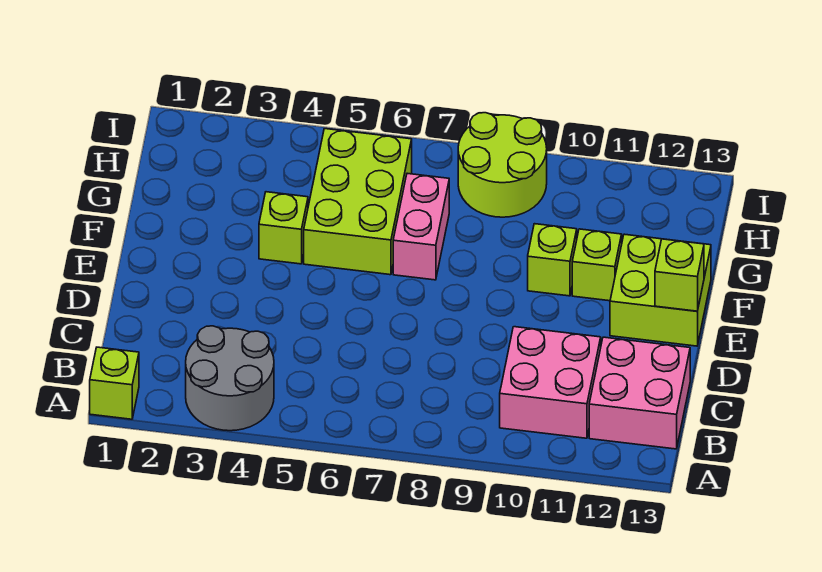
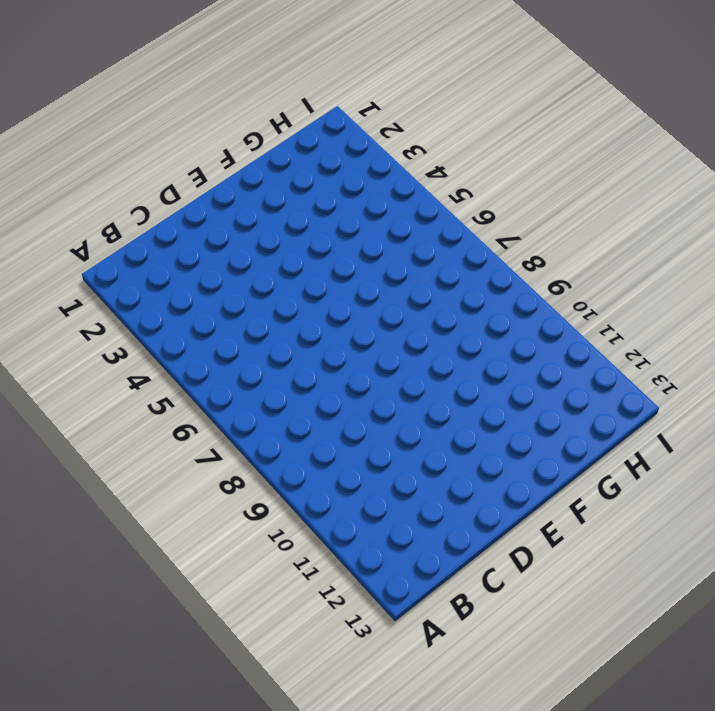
none -> lime brick A1 level 1
none -> grey round brick A3:B4 level 1
none -> pink brick B10:C11 level 1

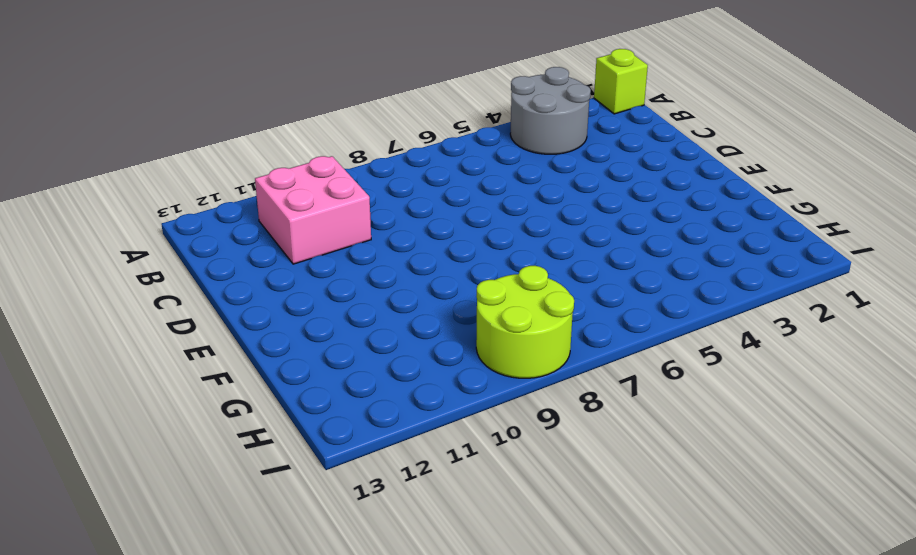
none -> pink brick B12:C13 level 1
none -> lime brick E12:F13 level 1
none -> lime brick F4 level 1

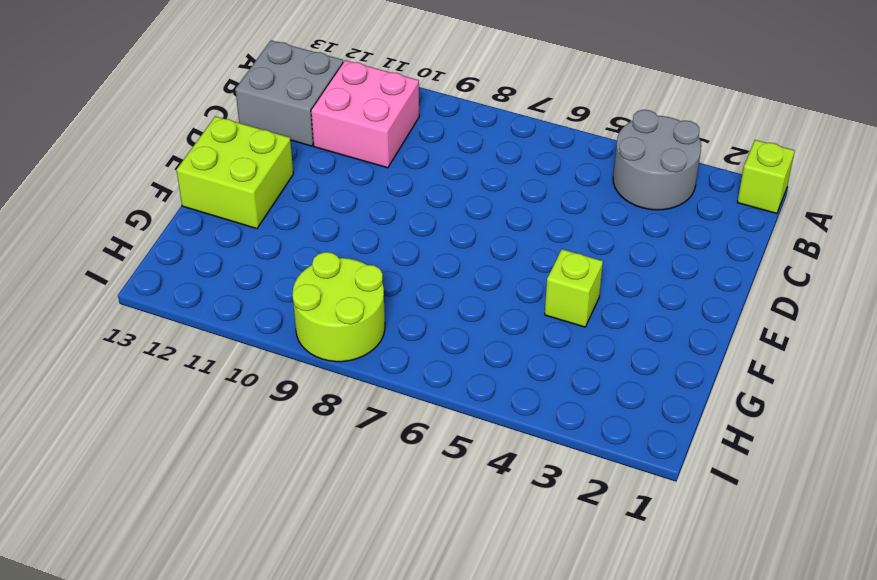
grey brick B12:C13 level 1 -> pink brick B12:C13 level 1
none -> lime brick F5:H6 level 1
none -> pink brick F7:G7 level 1
none -> lime brick F10 level 1

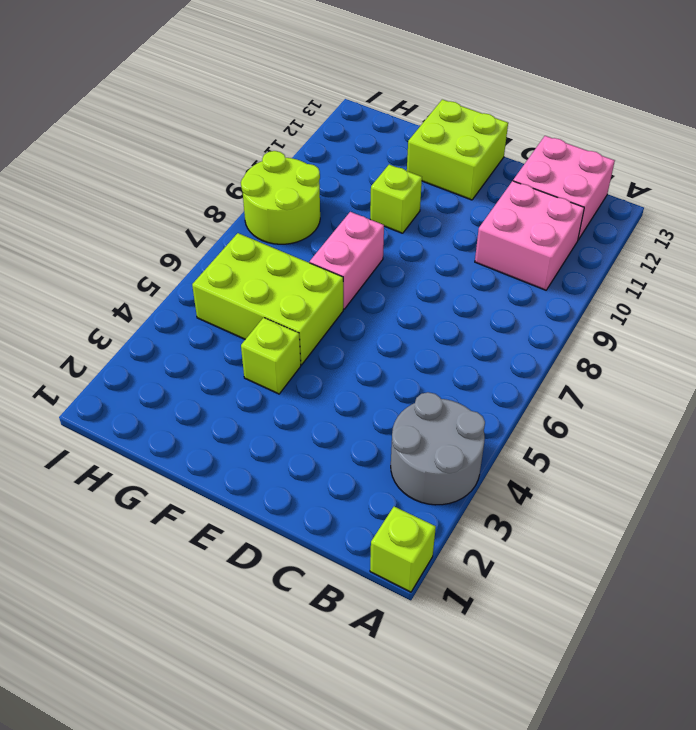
pink brick F7:F8 level 1 -> pink brick F7:G7 level 1
none -> lime brick F11 level 1
none -> lime brick E13 level 2

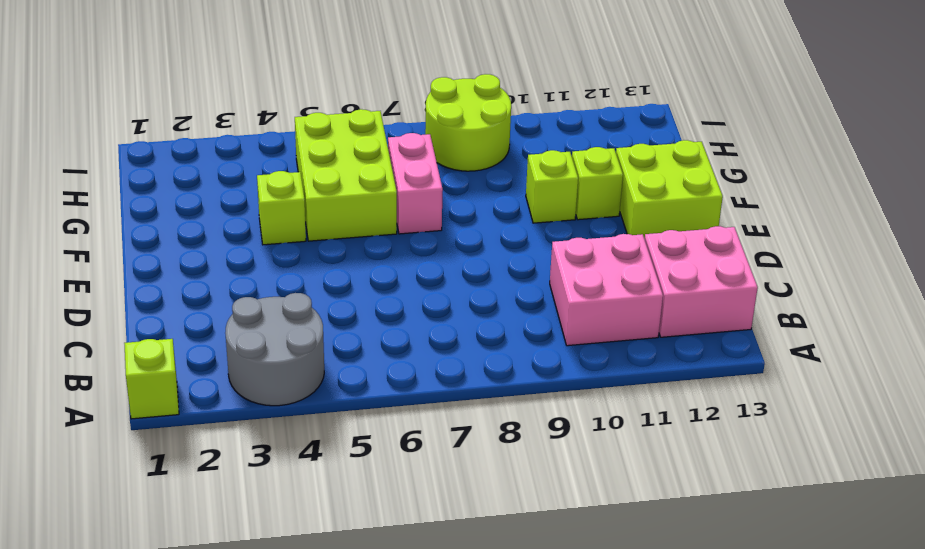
none -> lime brick E13 level 2

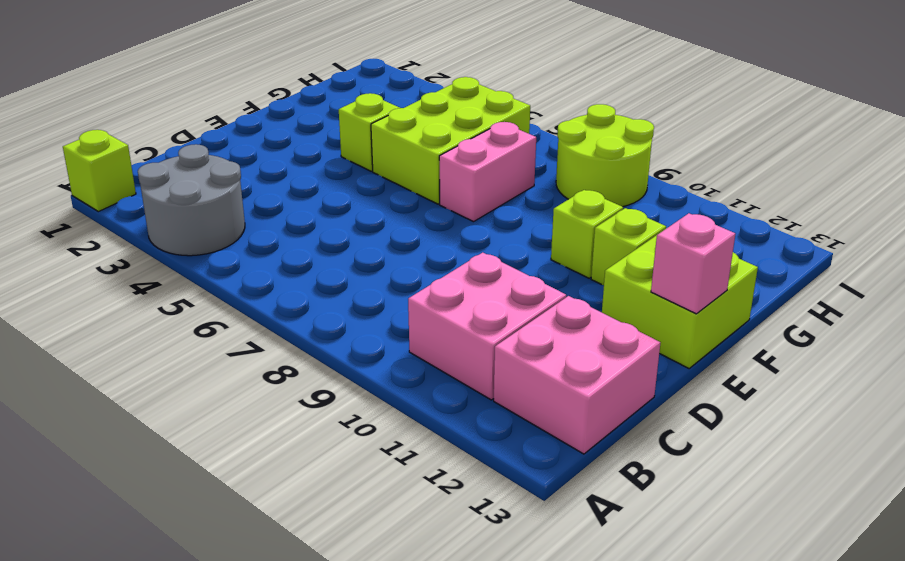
pink brick E13 level 2 -> lime brick E13 level 2

